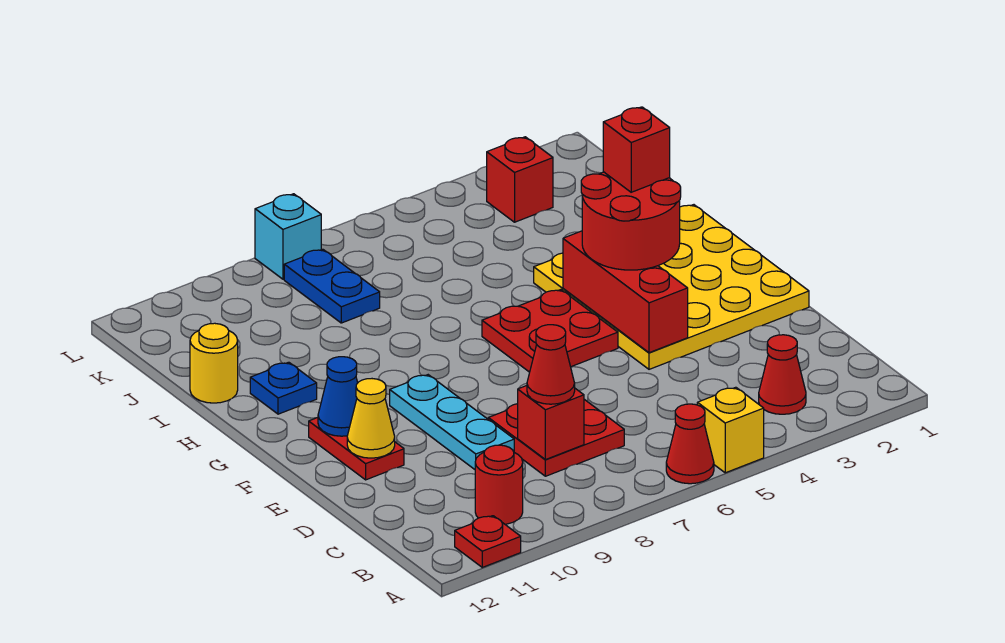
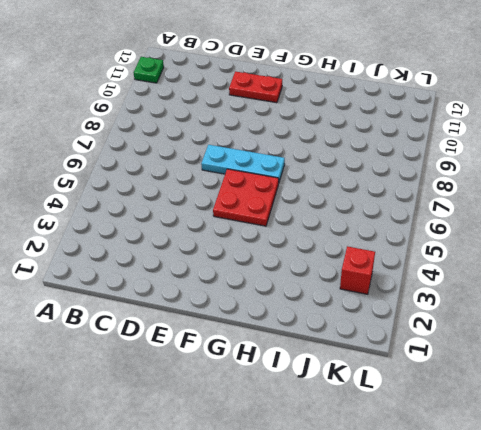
green plate A11 level 1 -> red plate A11 level 1
cyan plate E7:G7 level 1 -> cyan plate D9:F9 level 1
none -> yellow brick A5 level 1
none -> red cone A6 level 1
none -> red cone B3 level 1

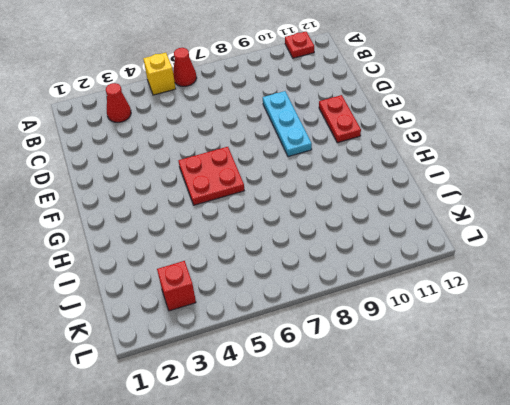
none -> red round brick B10 level 1
none -> red plate C7:D8 level 1
none -> yellow plate E1:H4 level 1

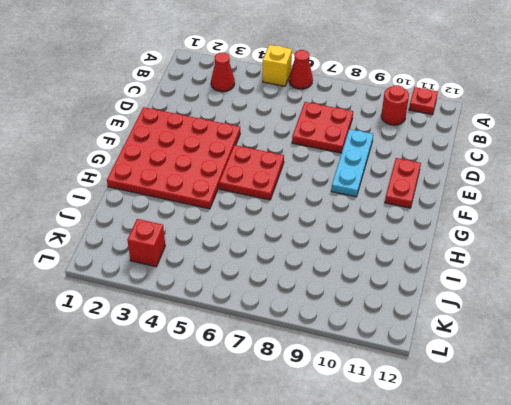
red plate E1:H4 level 1 -> yellow plate E1:H4 level 1
none -> blue plate H11 level 1
none -> yellow round brick I12 level 1
none -> blue plate J8:K8 level 1

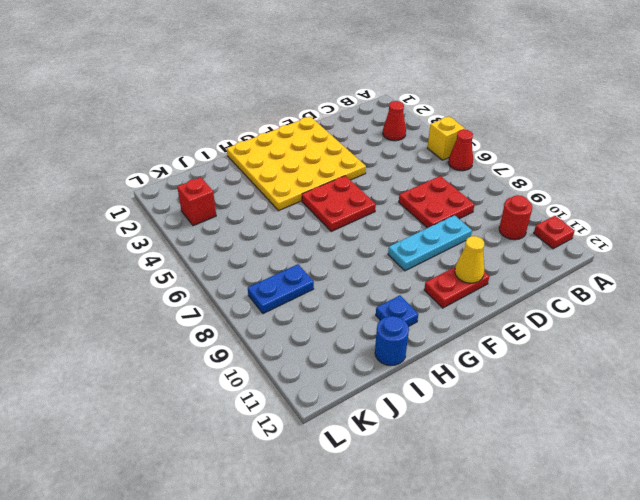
blue round brick I12 level 1 -> yellow round brick I12 level 1
none -> cyan brick L8 level 1
none -> red brick C8 level 2
none -> red brick E4:G4 level 2

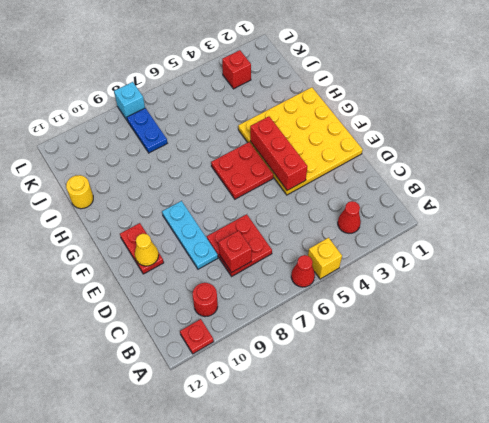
none -> blue plate H11 level 1
none -> blue cone F11 level 2
none -> red cone C8 level 3

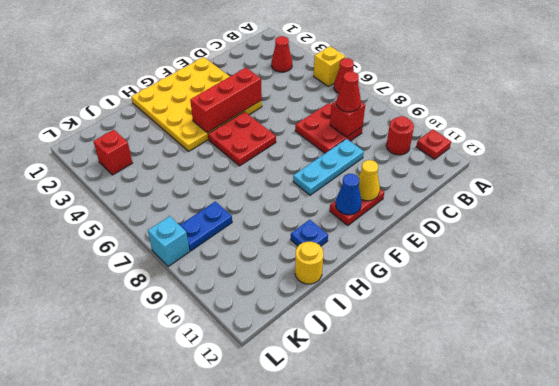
none -> red round brick F3:G4 level 3
none -> red brick G3 level 4

